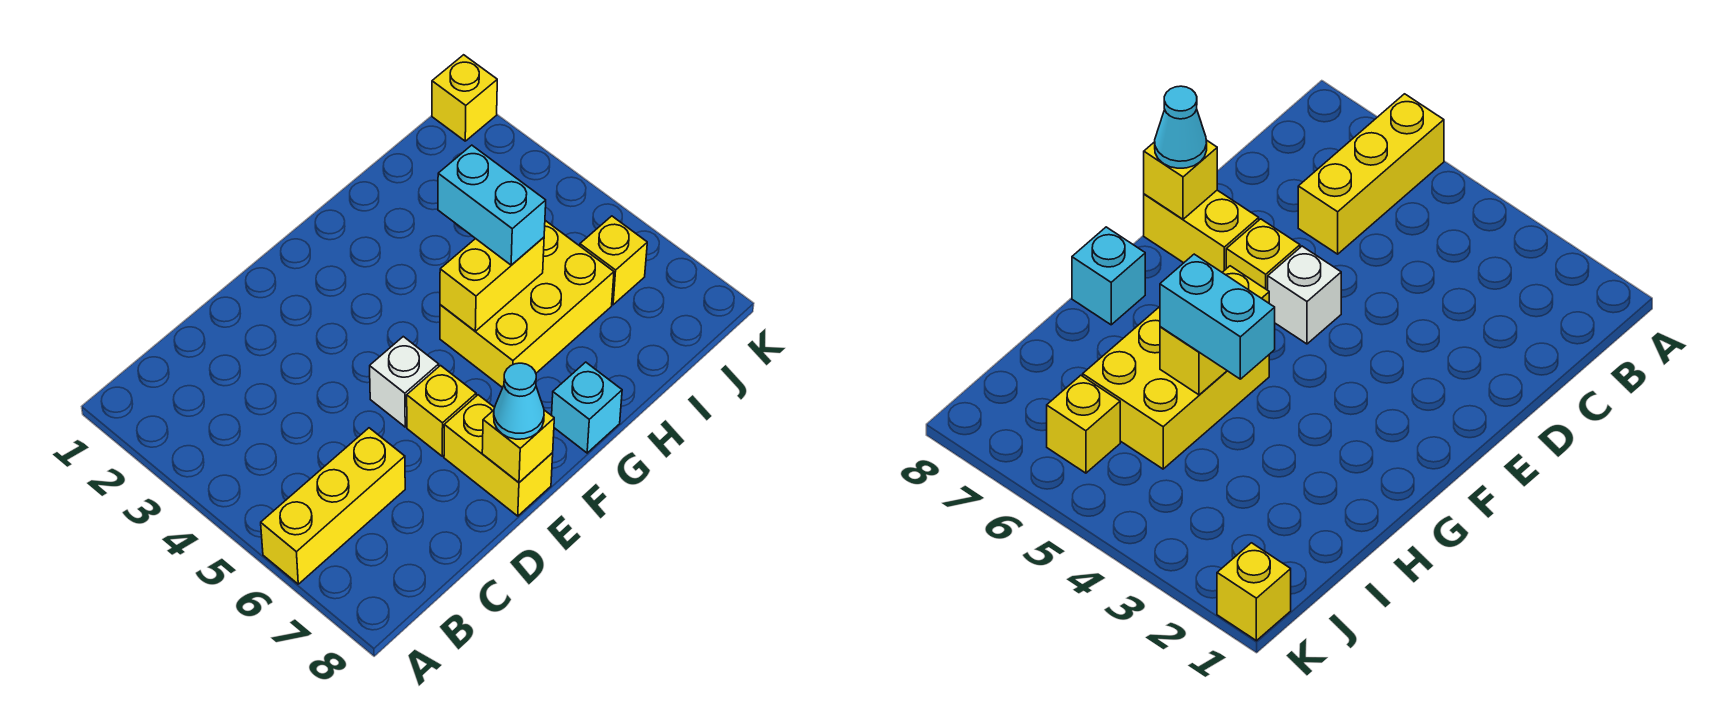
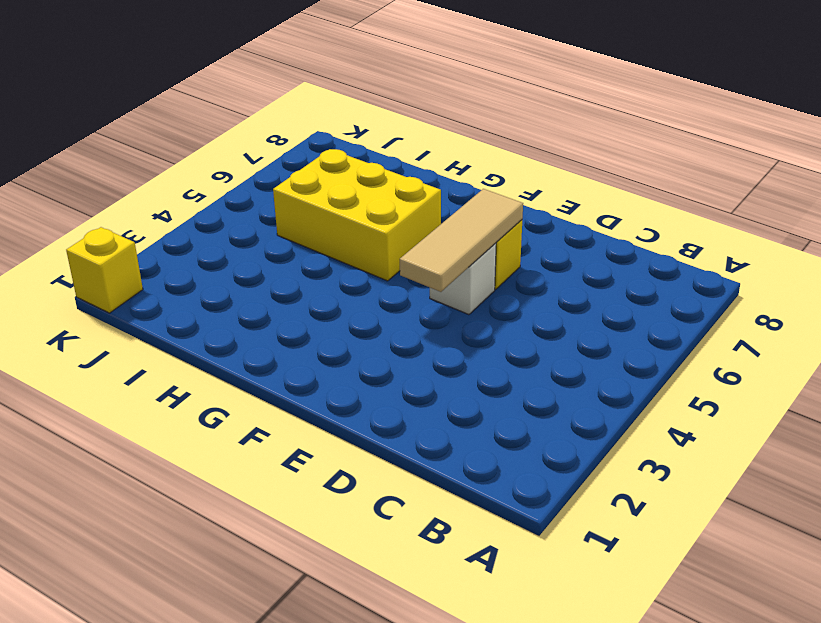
tan tile E4:E6 level 2 -> none
none -> yellow brick A6:C6 level 1
none -> yellow brick E7:E8 level 1
none -> cyan brick G8 level 1

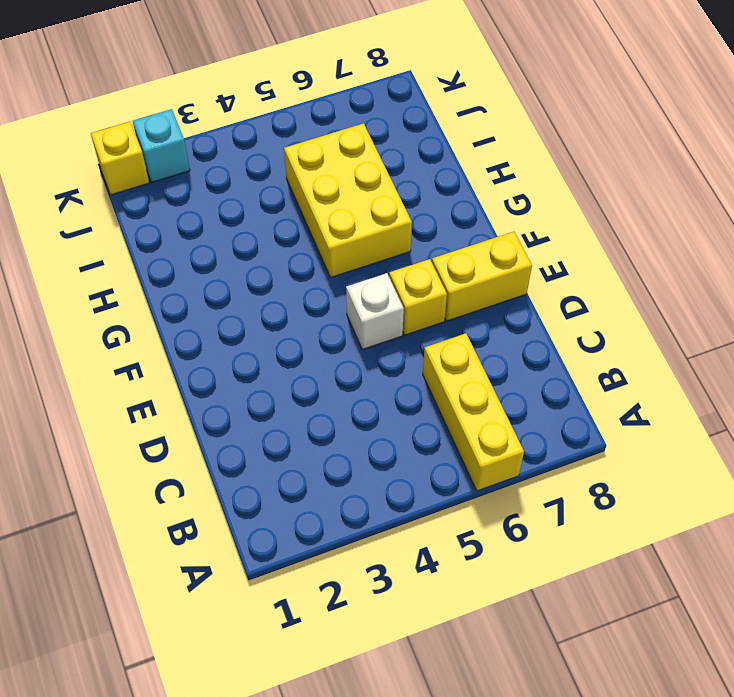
cyan brick K2 level 1 -> cyan brick G8 level 1
none -> yellow brick J6 level 1
none -> yellow brick E8 level 2
none -> yellow brick G5:H5 level 2

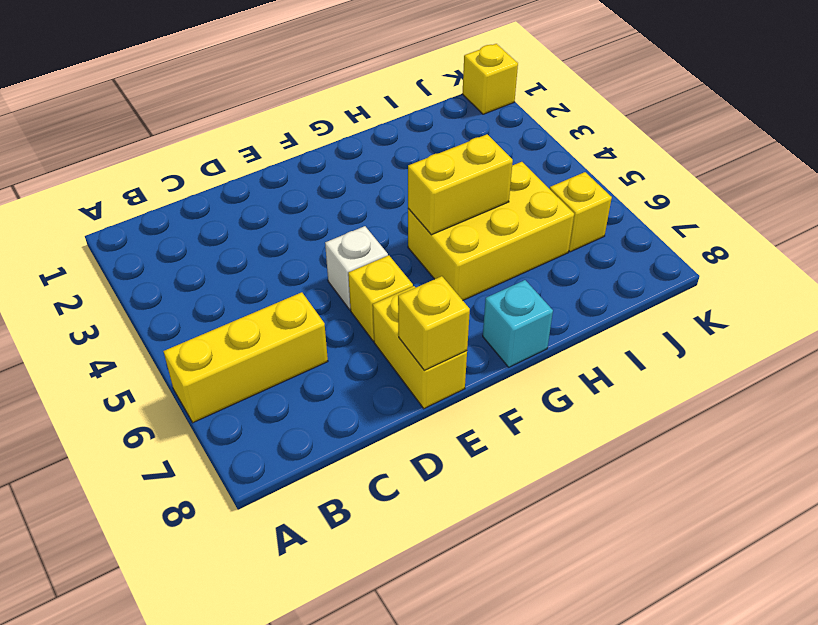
none -> cyan cone E8 level 3
none -> cyan brick H4:H5 level 3

